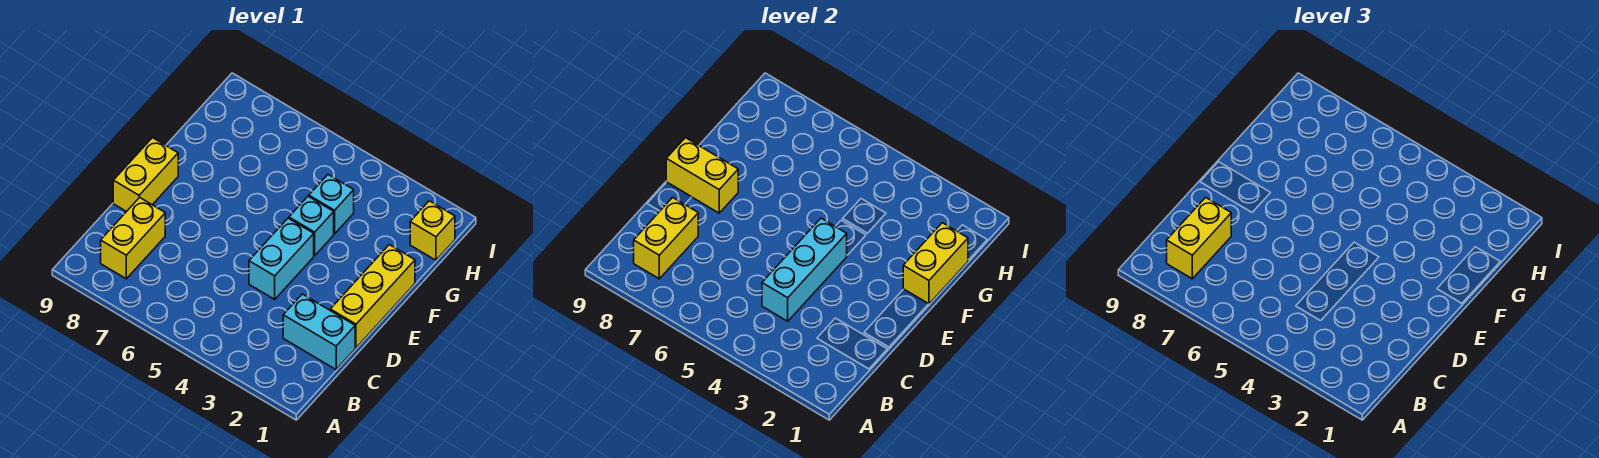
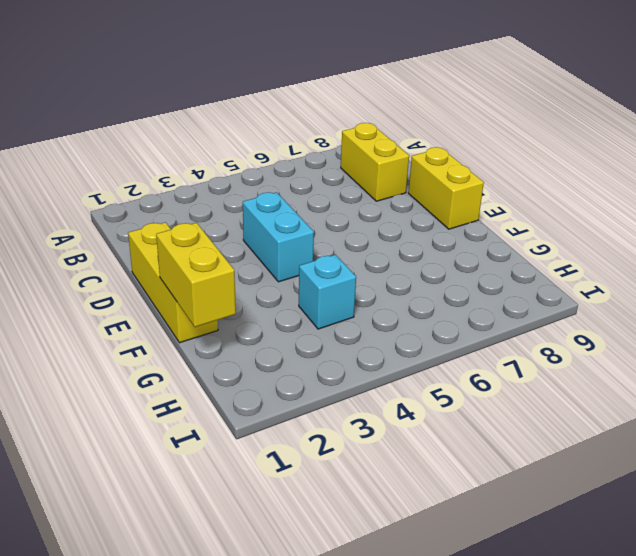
none -> cyan brick C1:C2 level 1
none -> cyan brick F4 level 1
none -> yellow brick H1 level 1

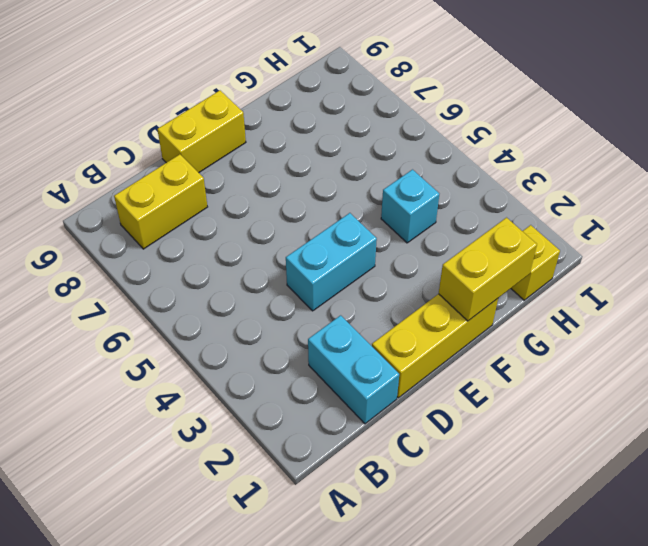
none -> cyan brick F4 level 1
none -> yellow brick B8:C8 level 2
none -> cyan brick C4:E4 level 2

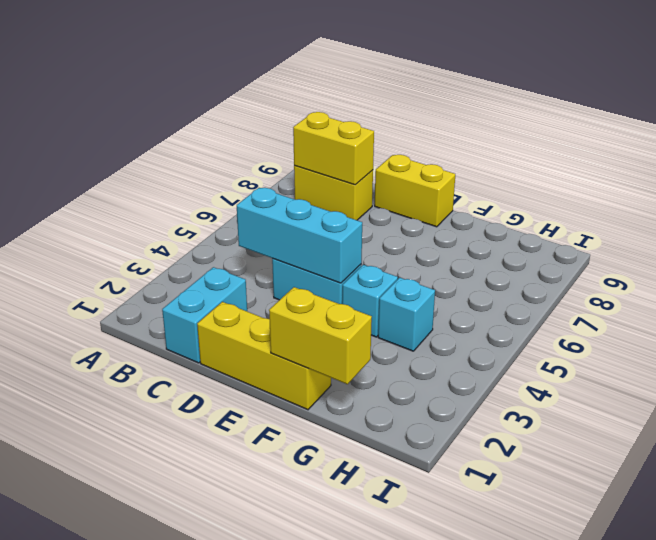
none -> yellow brick H1 level 1
none -> yellow brick E8:E9 level 2
none -> yellow brick B8:C8 level 3

